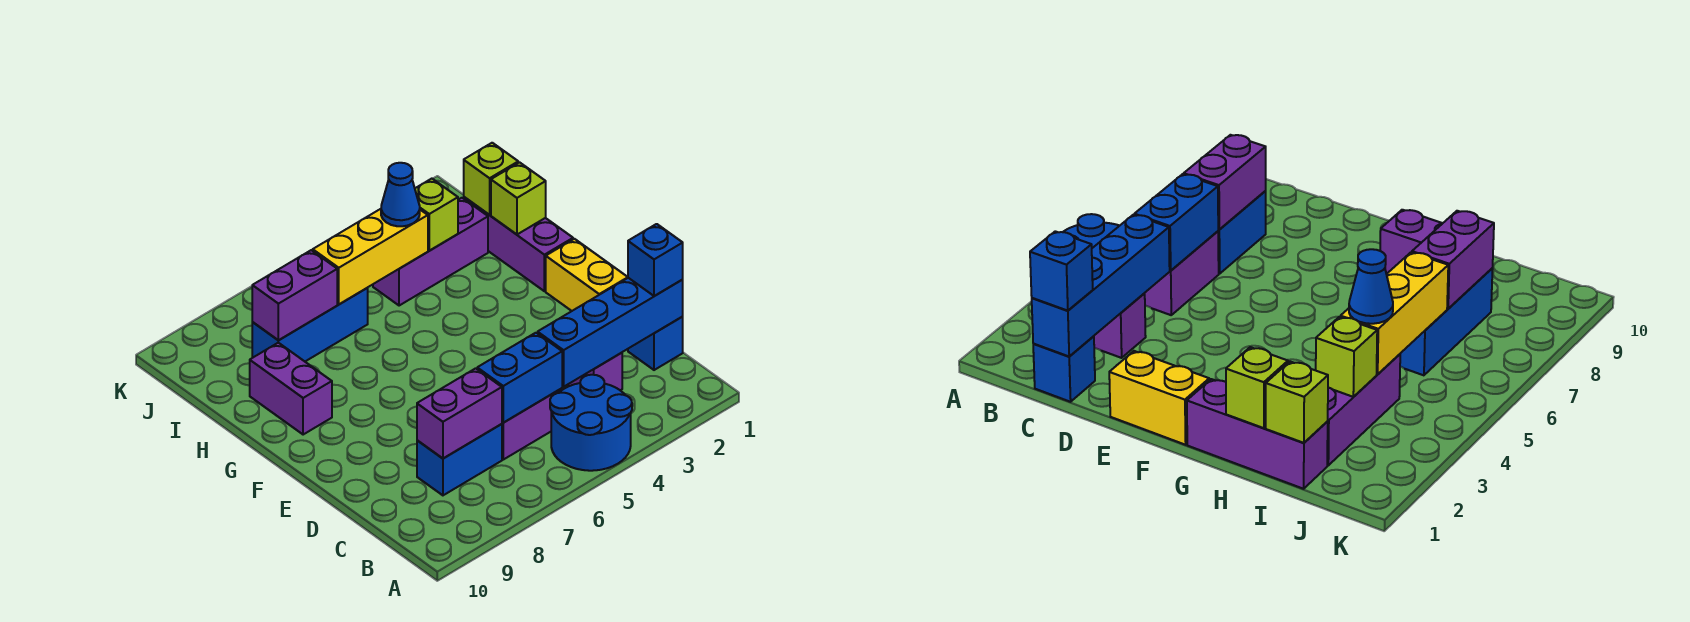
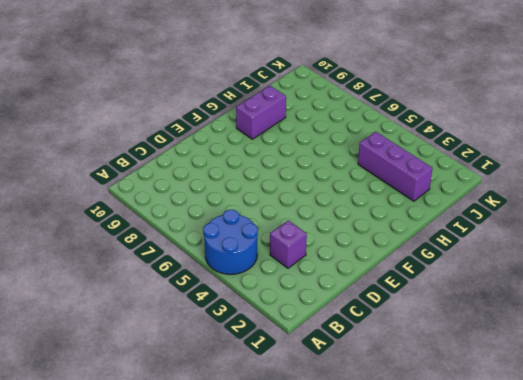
none -> blue brick C1 level 1
none -> purple brick C5:C6 level 1
none -> blue brick C7:C8 level 1

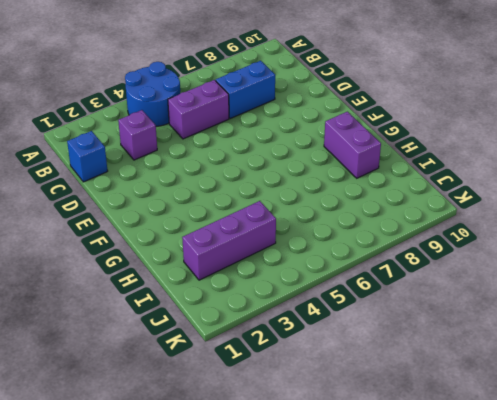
none -> yellow brick E1:F1 level 1
none -> purple brick G1:I1 level 1
none -> blue brick I6:I8 level 1

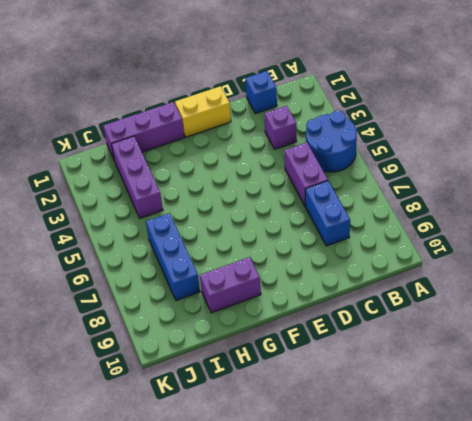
none -> blue brick C1:C4 level 2
none -> blue brick C5:C6 level 2
none -> purple brick C7:C8 level 2

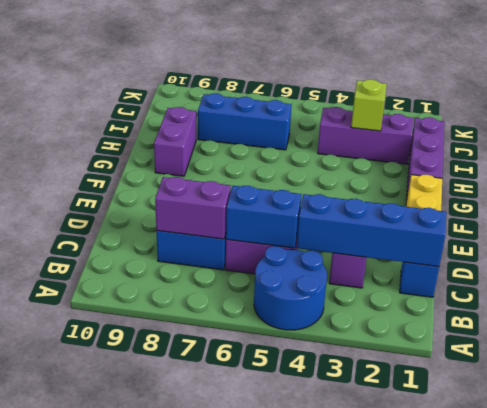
none -> lime brick H1 level 2
none -> lime brick I1 level 2
none -> yellow brick I4:I6 level 2

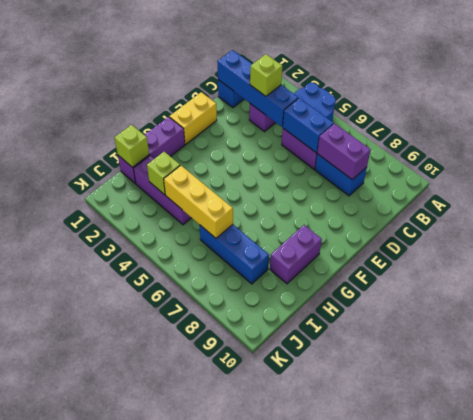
lime brick C3 level 3 -> lime brick H1 level 2
none -> purple brick I7:I8 level 2
none -> blue brick C1 level 3
none -> blue cone I4 level 3

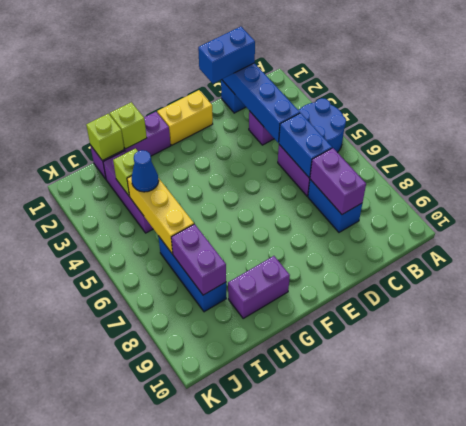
blue brick C1:D1 level 3 -> blue brick C1 level 3

